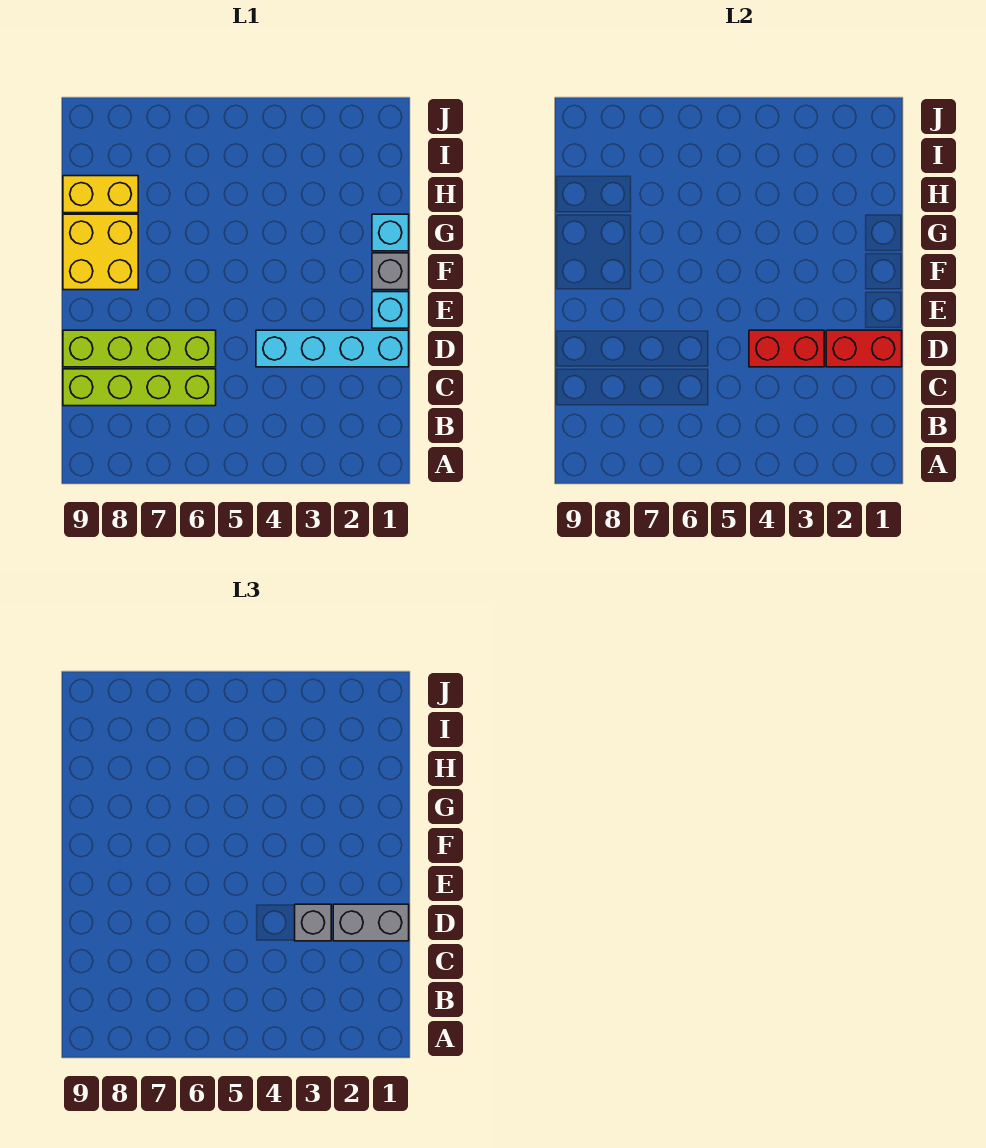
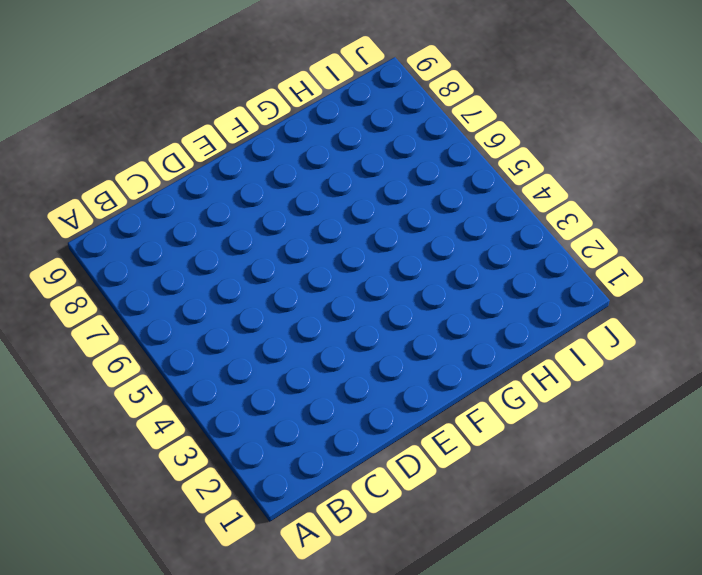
none -> lime brick C6:C9 level 1
none -> cyan brick D1:D4 level 1
none -> lime brick D6:D9 level 1

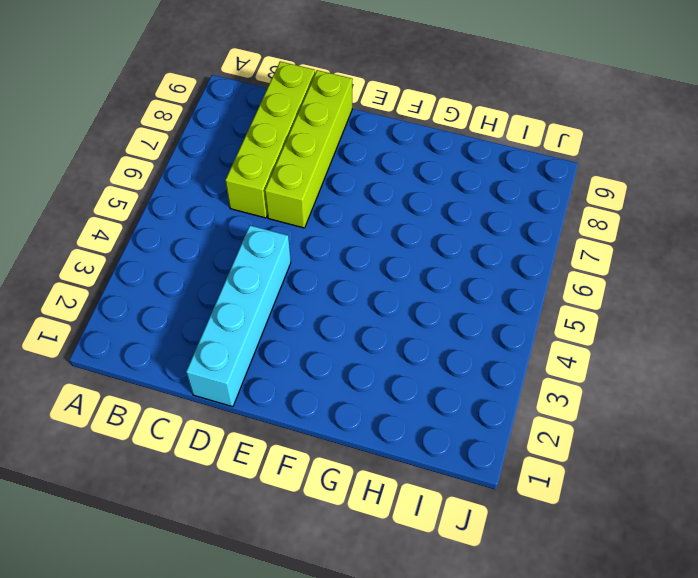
none -> cyan brick E1 level 1
none -> grey brick F1 level 1
none -> yellow brick F8:G9 level 1

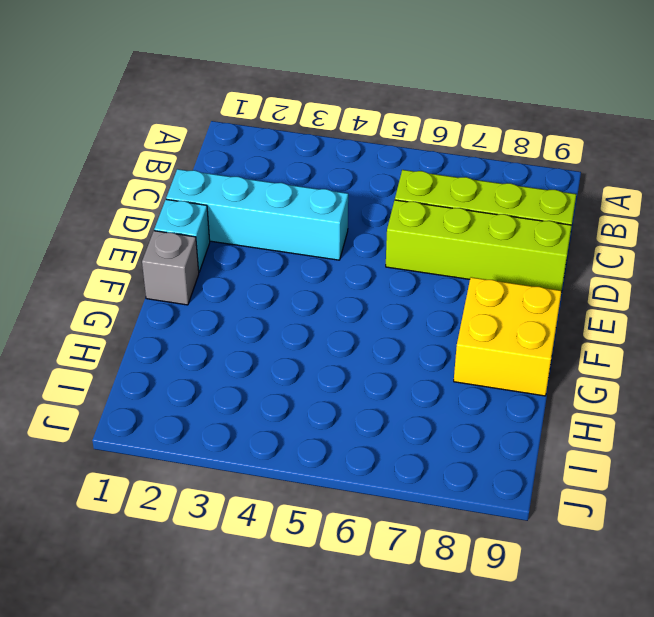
none -> cyan brick G1 level 1
none -> yellow brick H8:H9 level 1
none -> red brick D1:D2 level 2

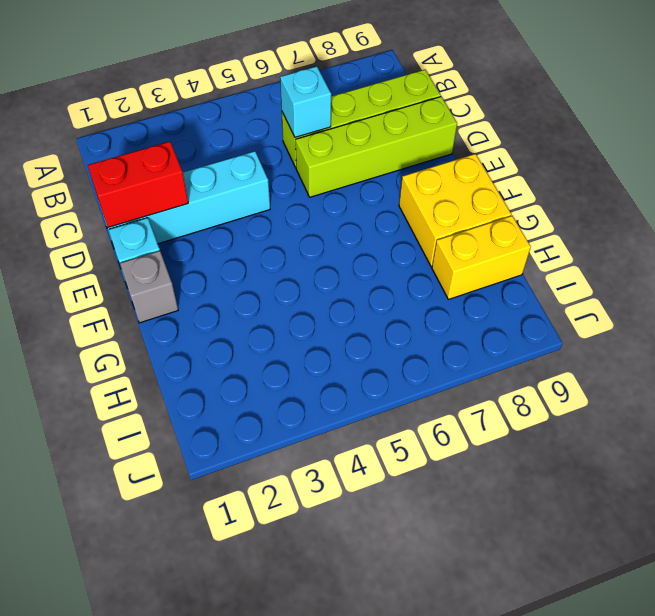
cyan brick C6 level 2 -> cyan brick G1 level 1
none -> red brick D3:D4 level 2
none -> grey brick D1:D2 level 3
none -> grey brick D3 level 3

